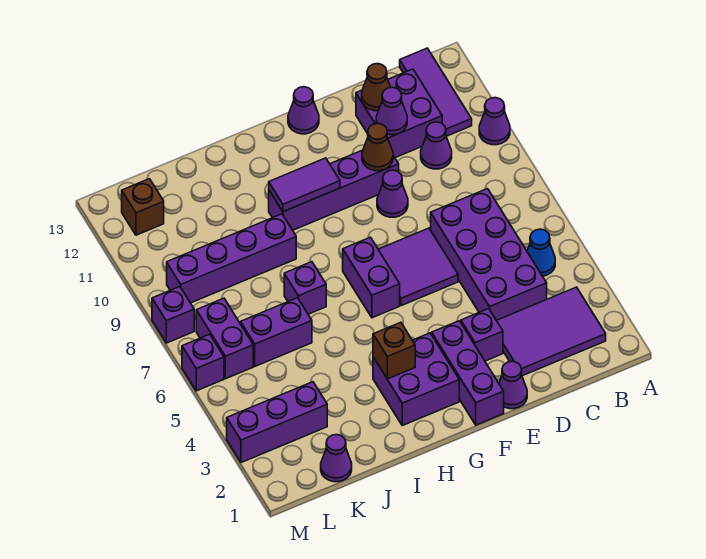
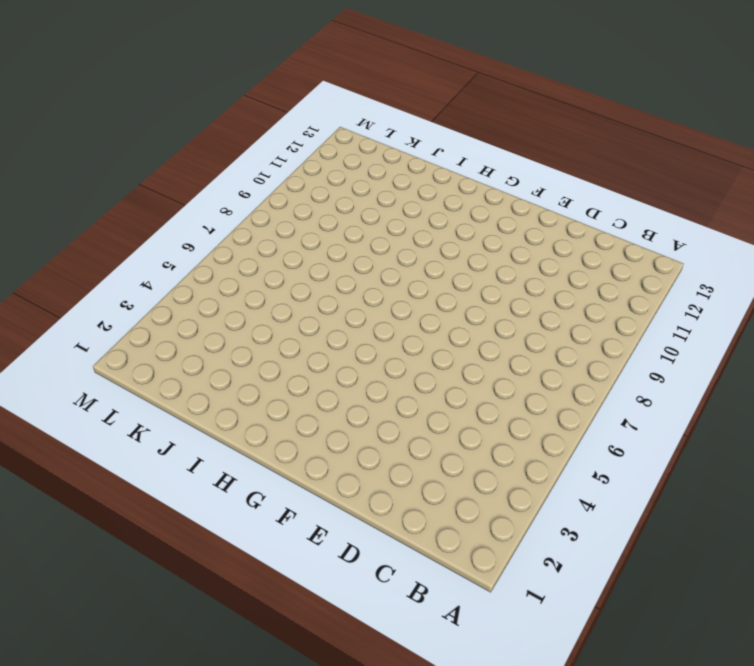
none -> purple cone A10 level 1
none -> purple tile B2:D3 level 1
none -> blue cone B5 level 1
none -> purple tile B11:B13 level 1

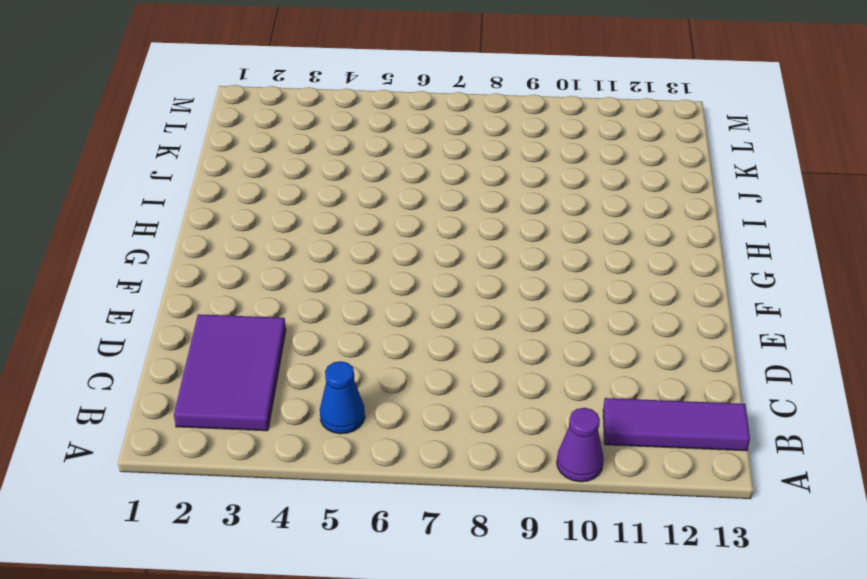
none -> purple brick C4:D7 level 1
none -> purple cone C10 level 1
none -> purple brick C11:D12 level 1
none -> purple cone E1 level 1

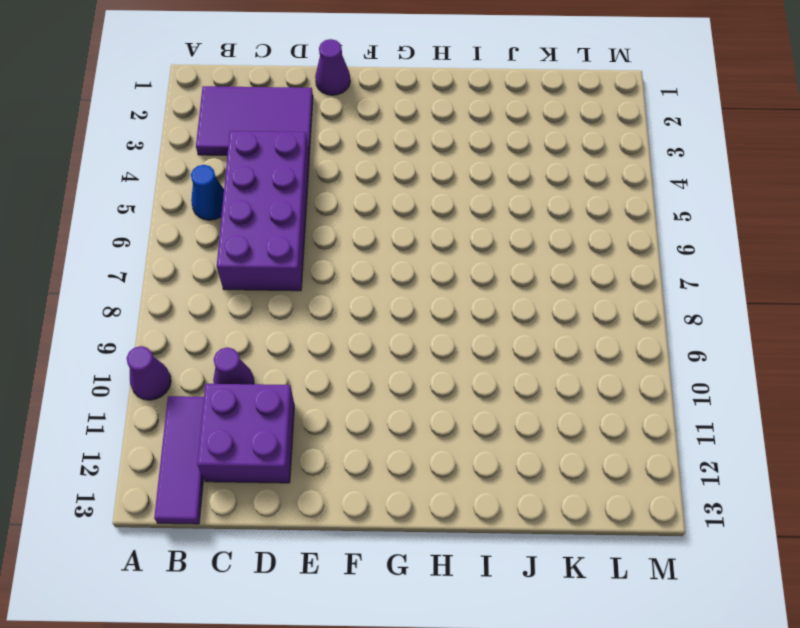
none -> purple brick E3 level 1
none -> purple tile E6:F7 level 1
none -> purple cone E9 level 1
none -> purple brick E10:H10 level 1

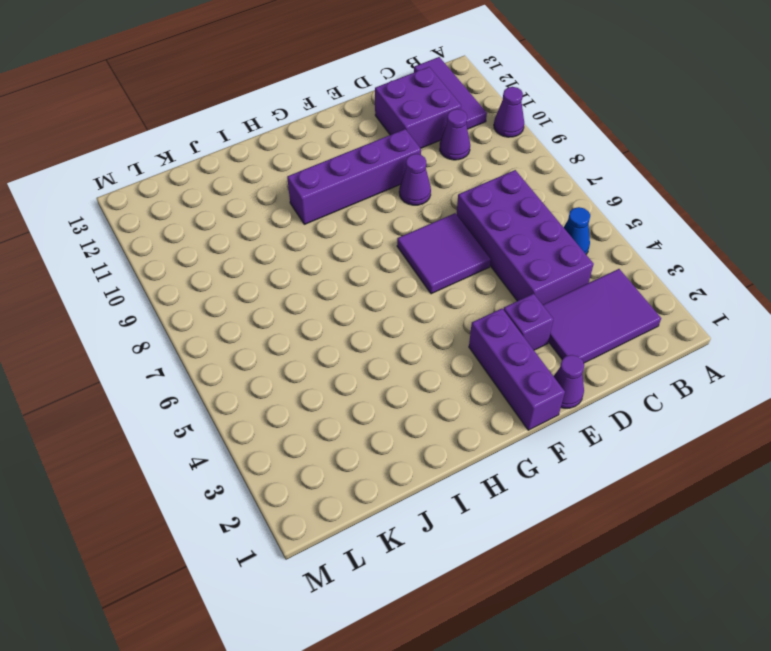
none -> purple cone F13 level 1
none -> purple brick G2:H3 level 1
none -> purple brick G6:G7 level 1
none -> purple brick I7 level 1

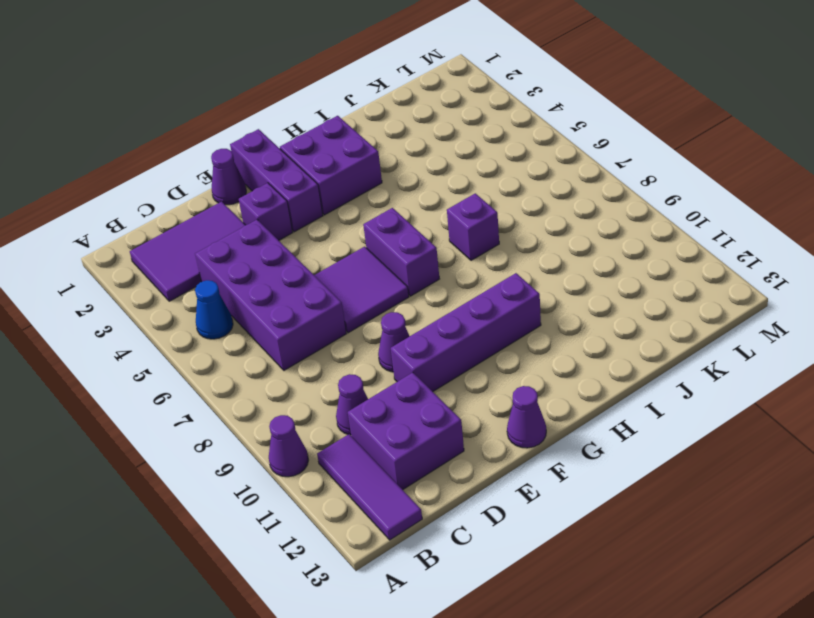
none -> purple brick I9:L9 level 1
none -> purple brick J6:K6 level 1
none -> purple cone K1 level 1
none -> purple brick K3:M3 level 1

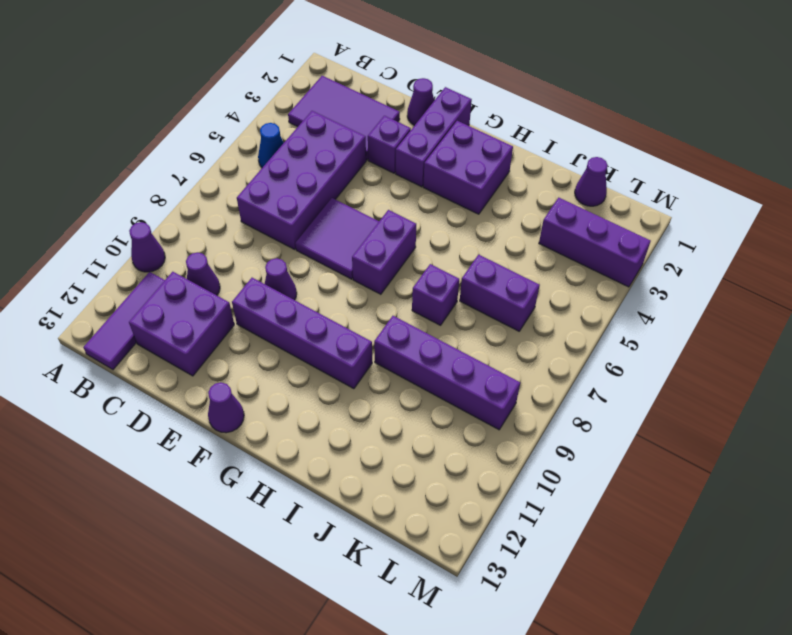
none -> purple brick L6:L7 level 1
none -> brown brick L12 level 1
none -> purple brick M6 level 1
none -> purple brick M8 level 1

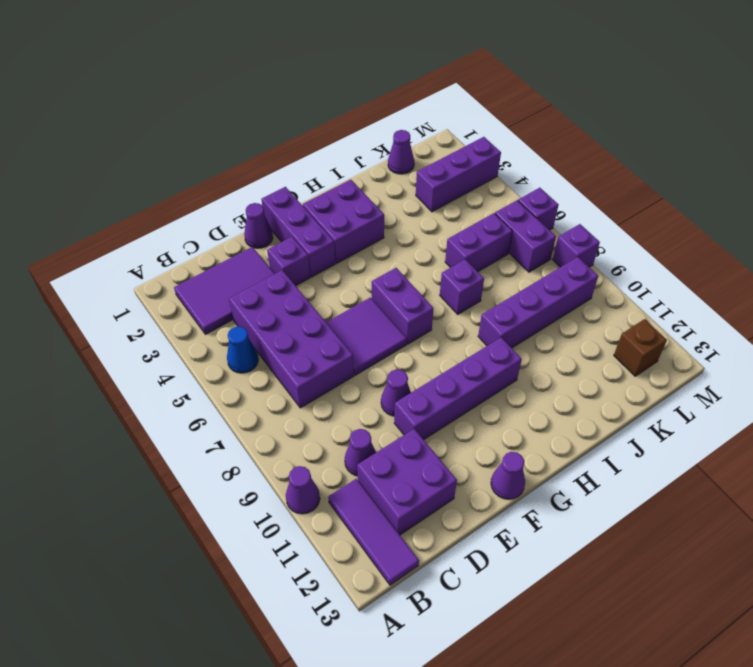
none -> purple cone D11 level 2
none -> brown cone D12 level 2
none -> brown cone E10 level 2
none -> purple tile G10:H10 level 2

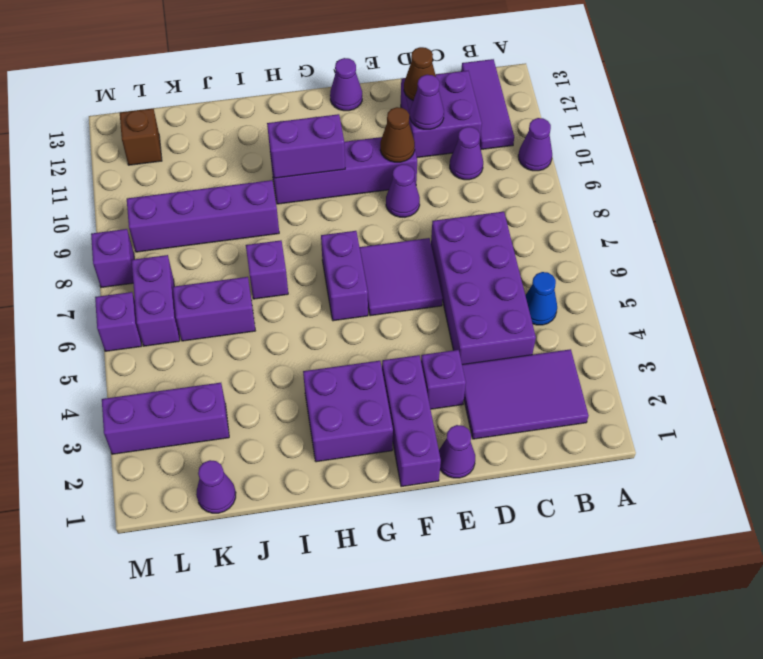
purple brick G10:H10 level 2 -> purple tile G10:H10 level 2
none -> brown brick H3 level 2

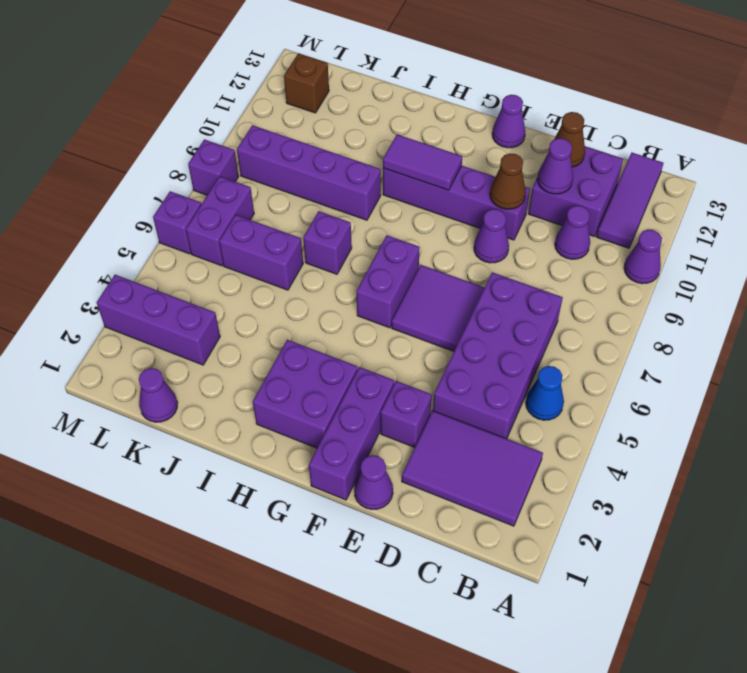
none -> brown brick H3 level 2

